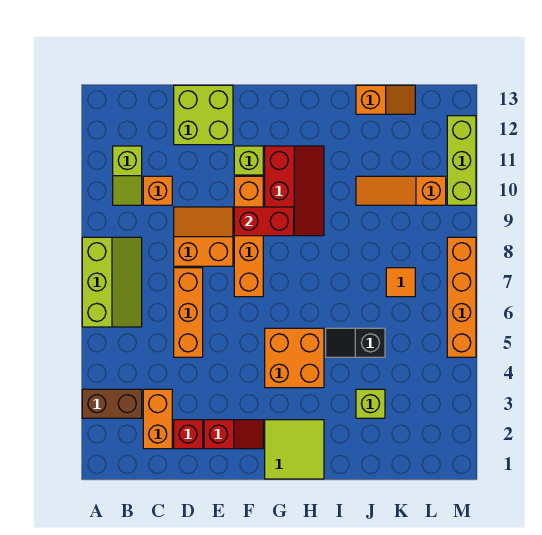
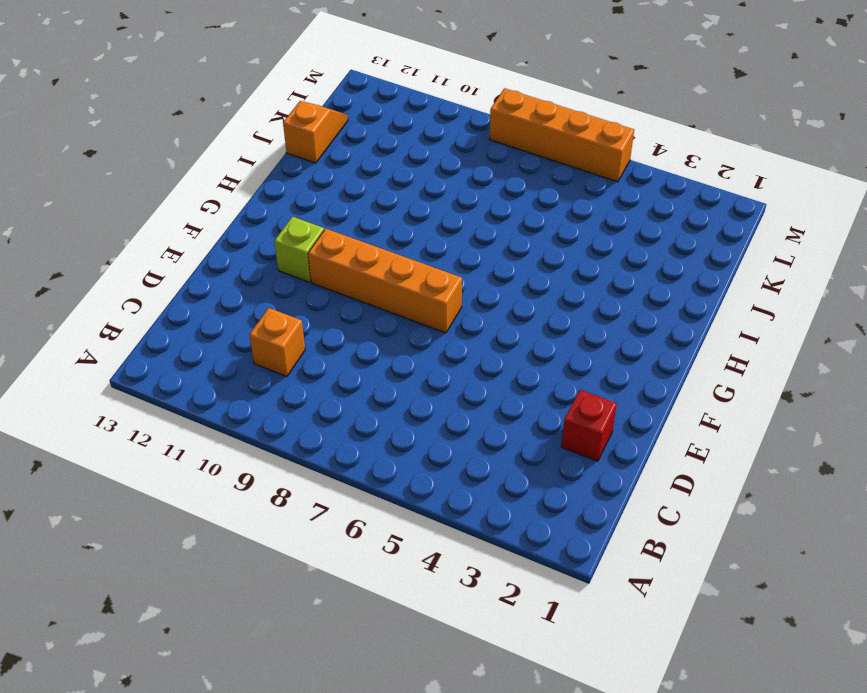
none -> brown brick A3:B3 level 1
none -> lime slope A6:B8 level 1 top A
none -> lime slope B10:B11 level 1 top 11

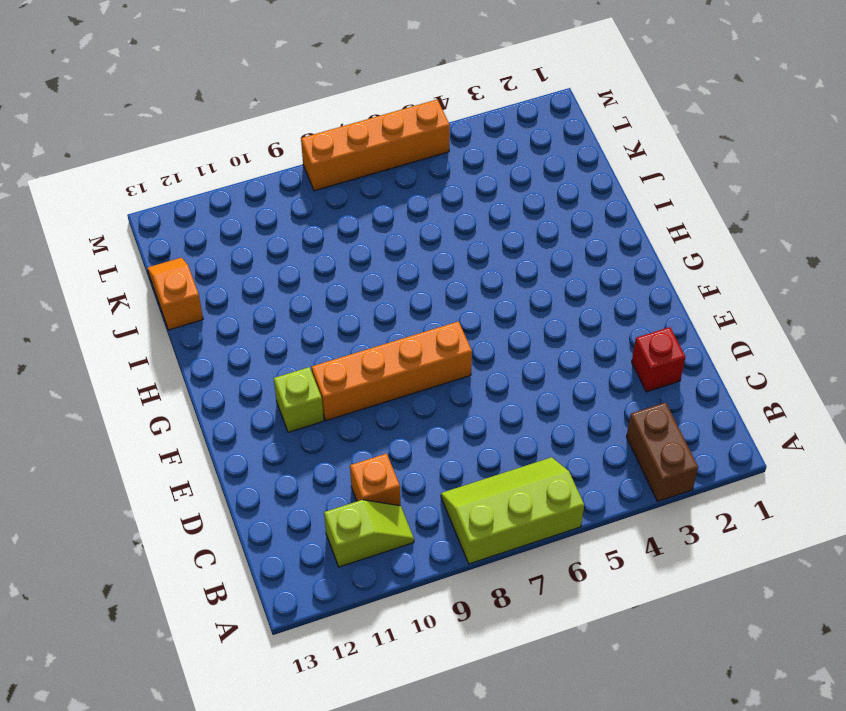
none -> orange brick C2:C3 level 1
none -> orange brick D5:D7 level 1
none -> orange slope D8:E9 level 1 top 8

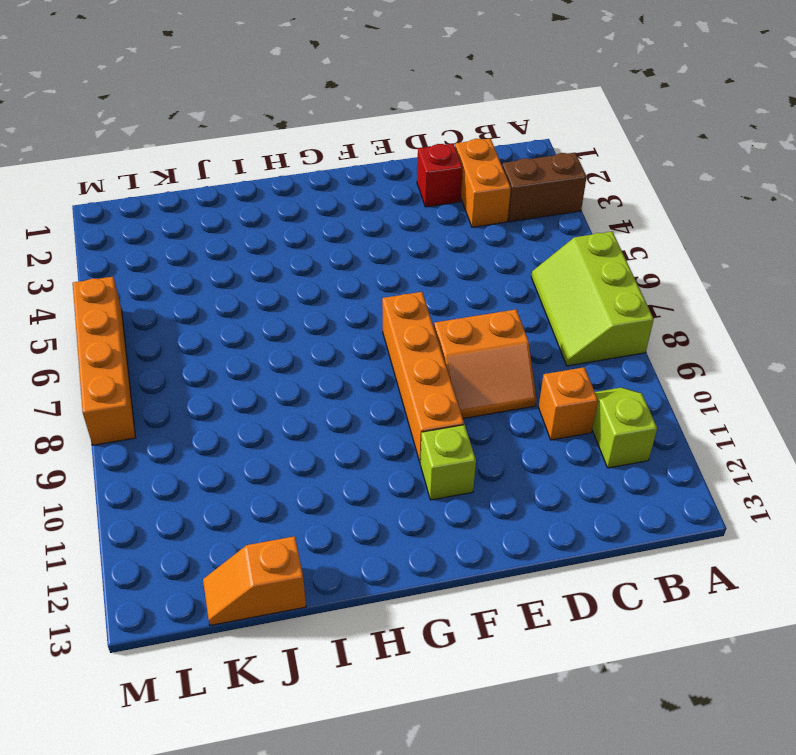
none -> orange brick D5:D7 level 1
none -> lime brick D12:E13 level 1
none -> red slope E2:F2 level 1 top E

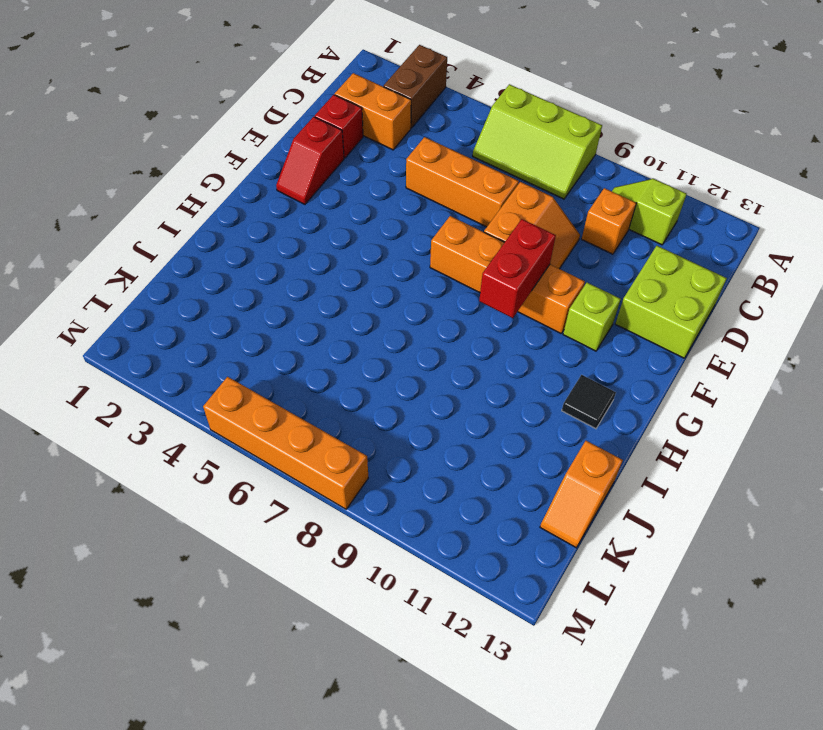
black tile H12 level 1 -> none
none -> lime tile G1:H2 level 1
none -> orange brick G4:H5 level 1
none -> red slope G9:H11 level 1 top G

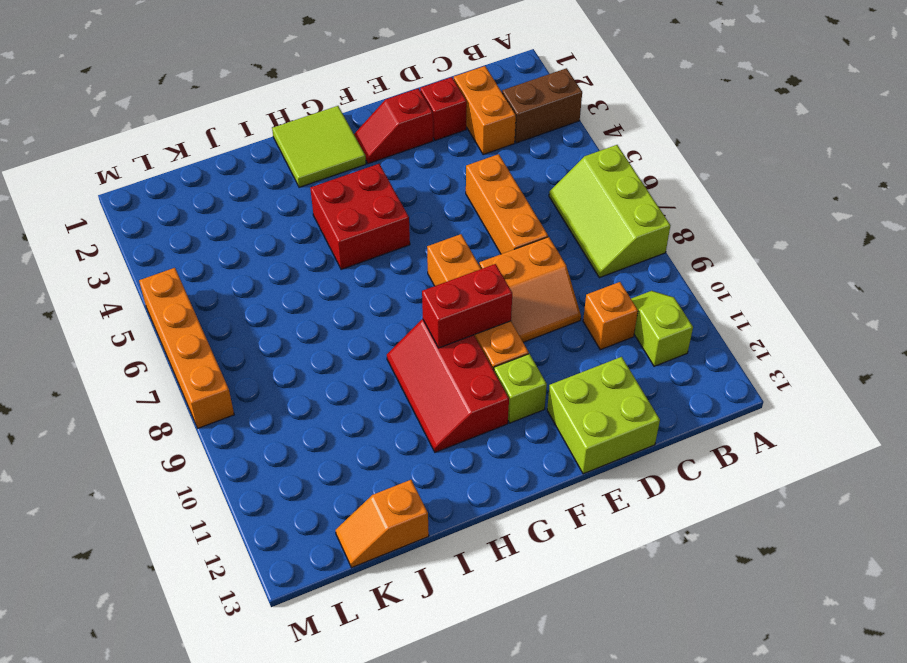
red brick G4:H5 level 1 -> orange brick G4:H5 level 1
none -> black slope I5:J5 level 1 top J
none -> lime brick J3 level 1
none -> orange slope J10:L10 level 1 top L

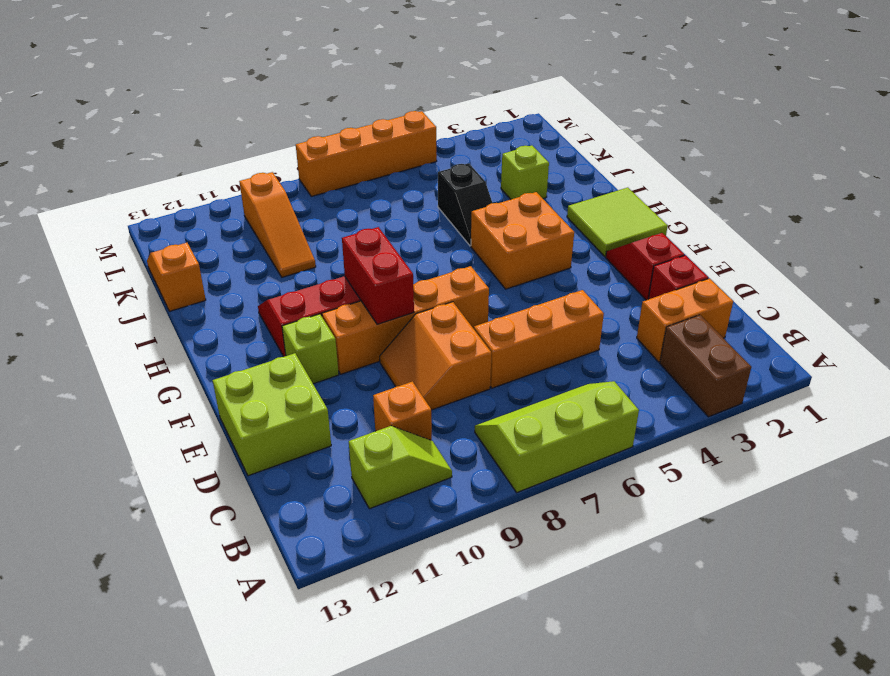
none -> orange tile K7 level 1
none -> lime brick M10:M12 level 1

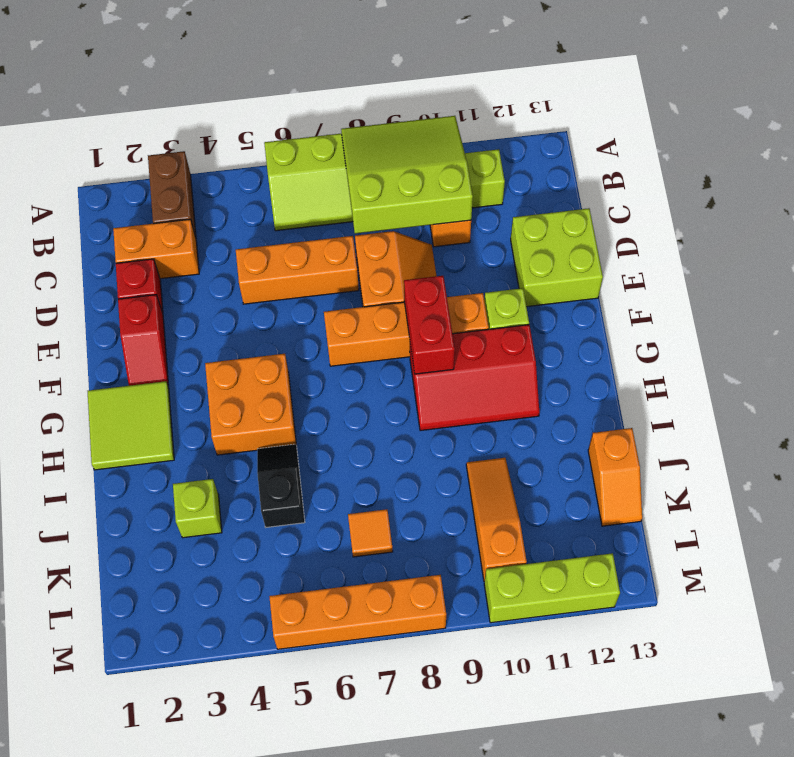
lime slope A8:C10 level 2 top C -> none

